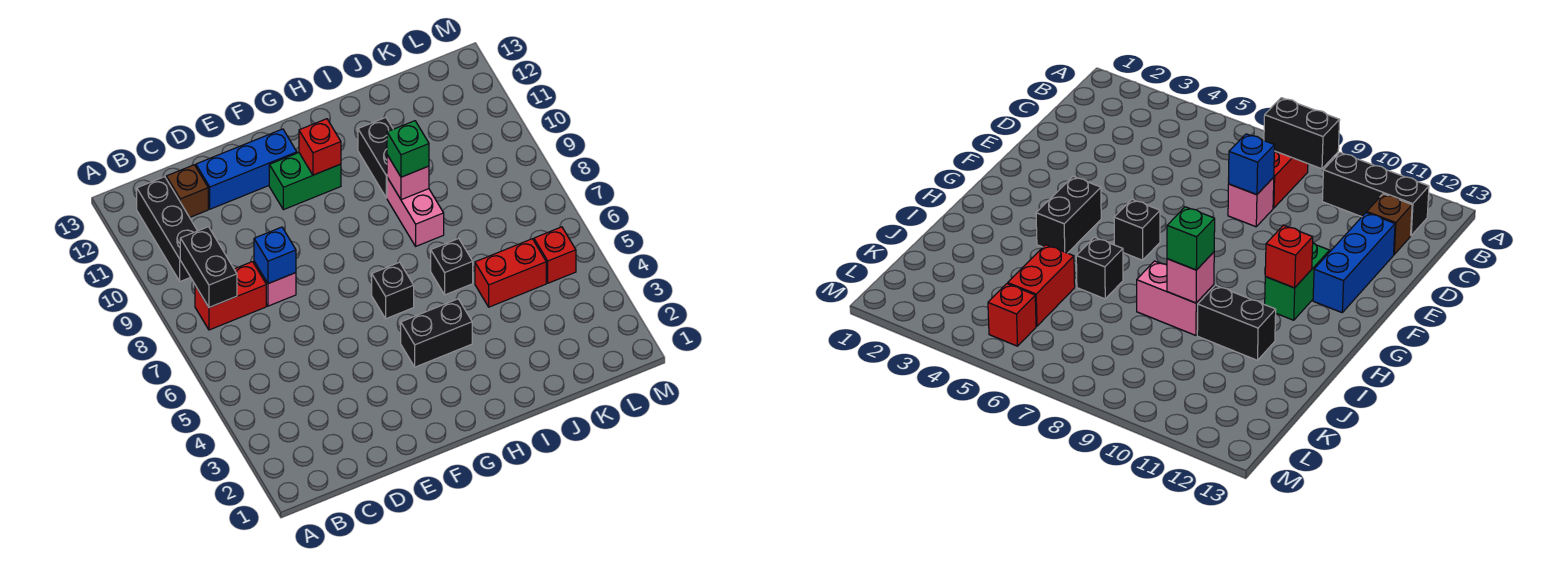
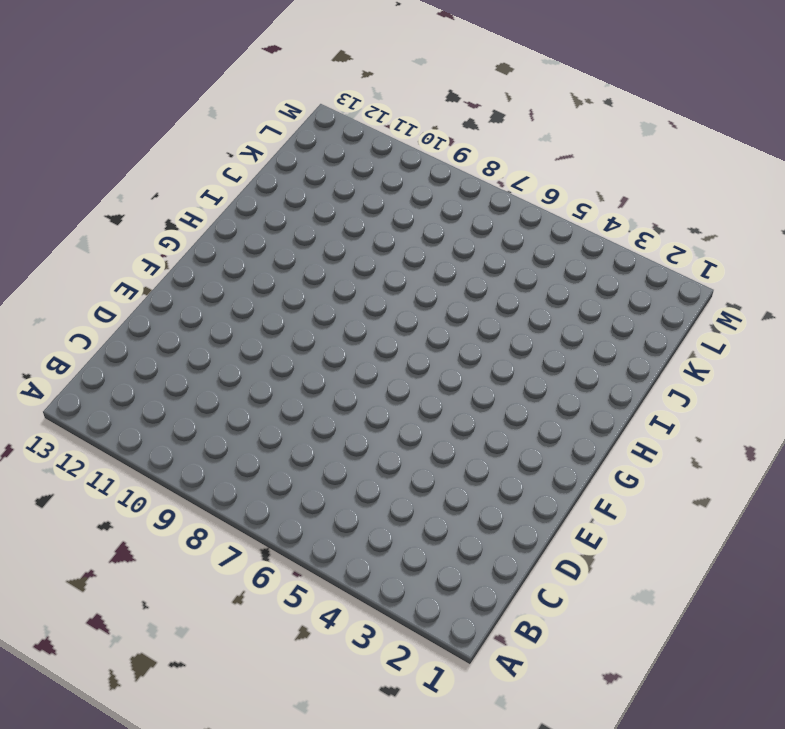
none -> red brick B8:C8 level 1
none -> black brick B10:B12 level 1
none -> brown brick C12 level 1

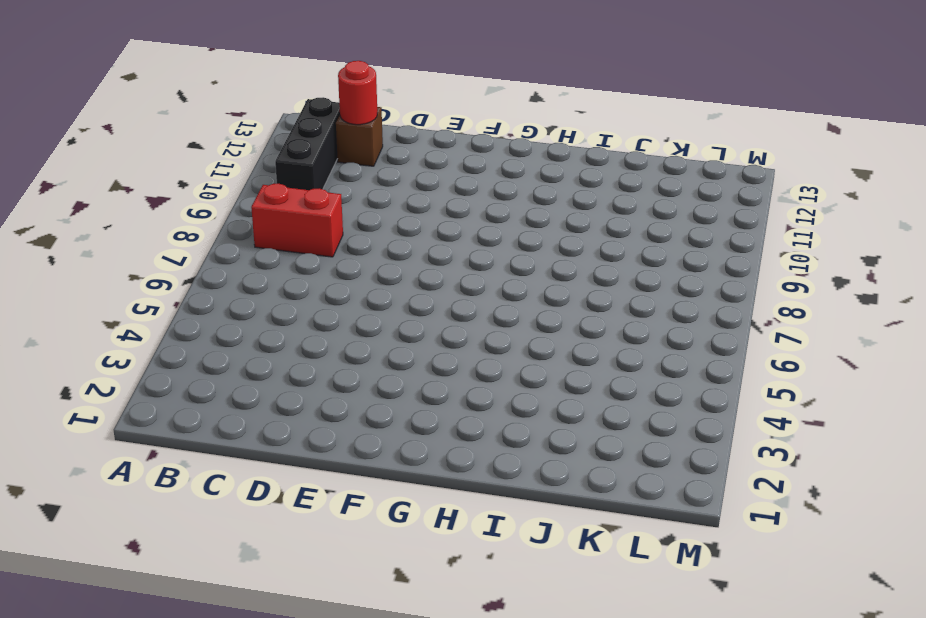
red round brick C12 level 2 -> none
none -> pink brick D8 level 1
none -> blue brick D12:F12 level 1
none -> green brick F11:G11 level 1

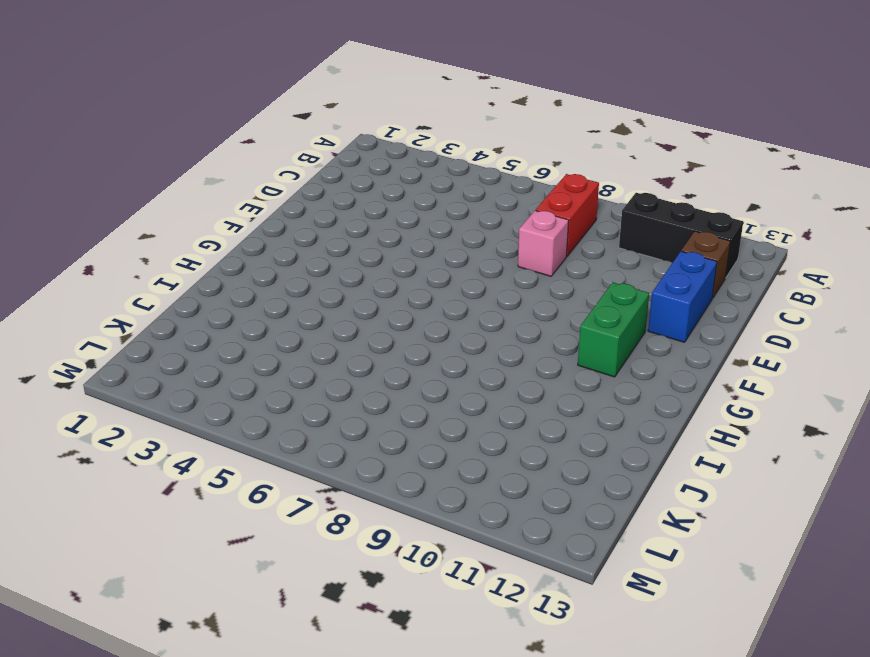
blue brick D12:E12 level 1 -> blue brick D12:F12 level 1
none -> black brick G4:H4 level 1
none -> black brick G6 level 1
none -> black brick I6 level 1

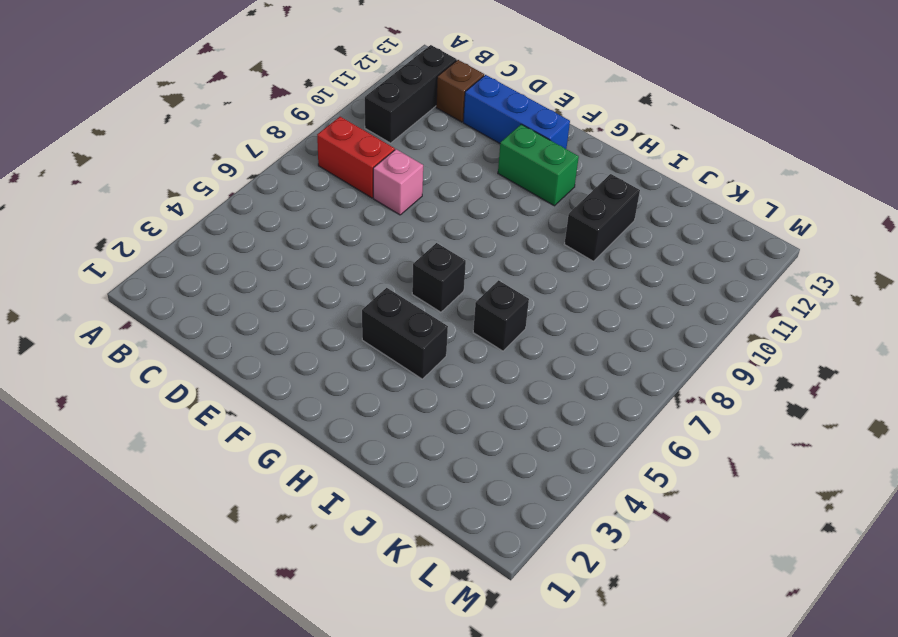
none -> pink brick I8:I9 level 1
none -> red brick J5:K5 level 1
none -> red brick L5 level 1

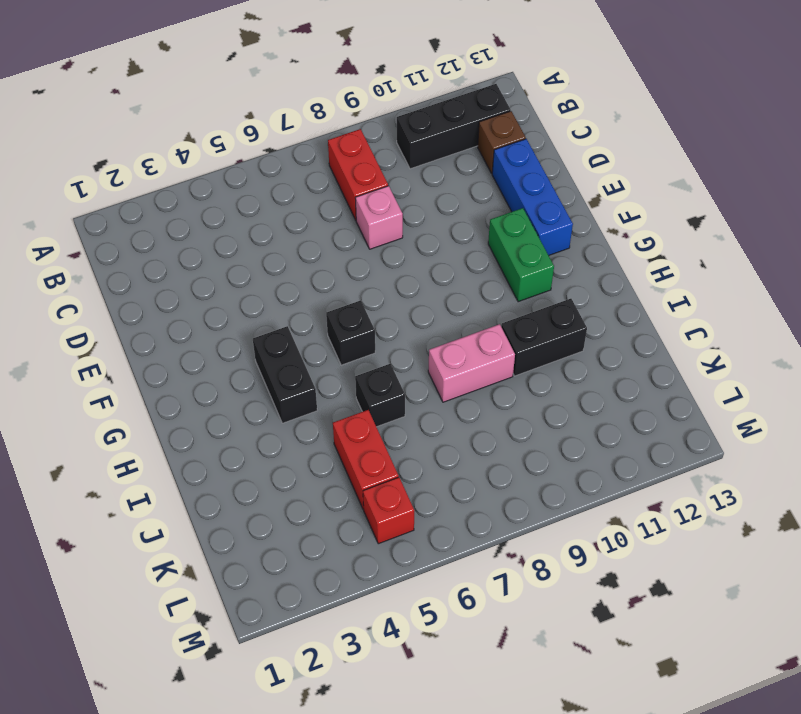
none -> black brick B8:B9 level 2
none -> blue brick D8 level 2
none -> red brick G11 level 2

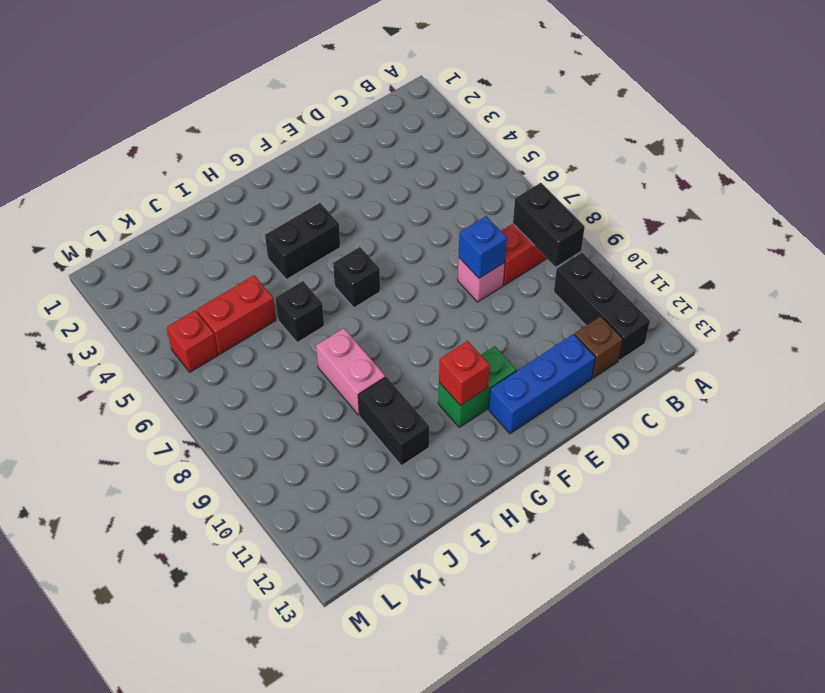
none -> pink brick I9 level 2
none -> green brick I9 level 3

